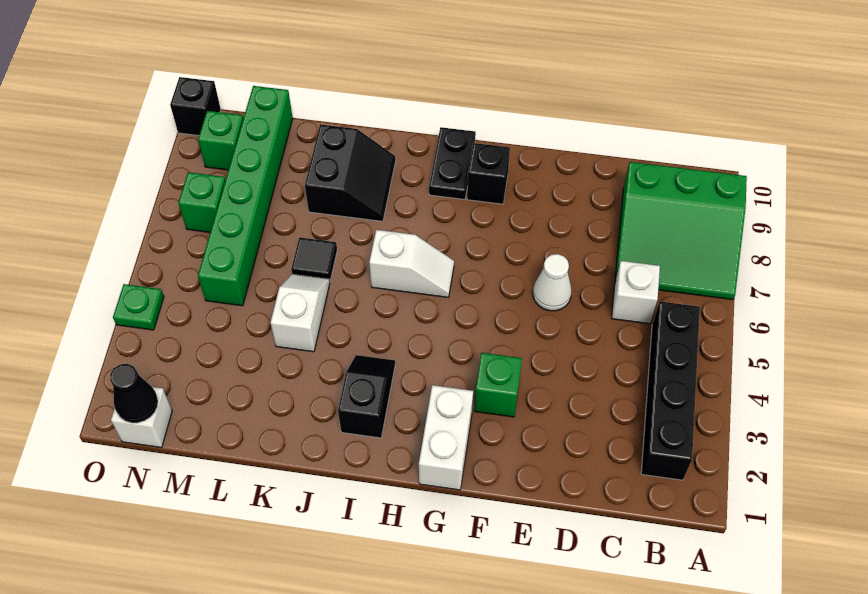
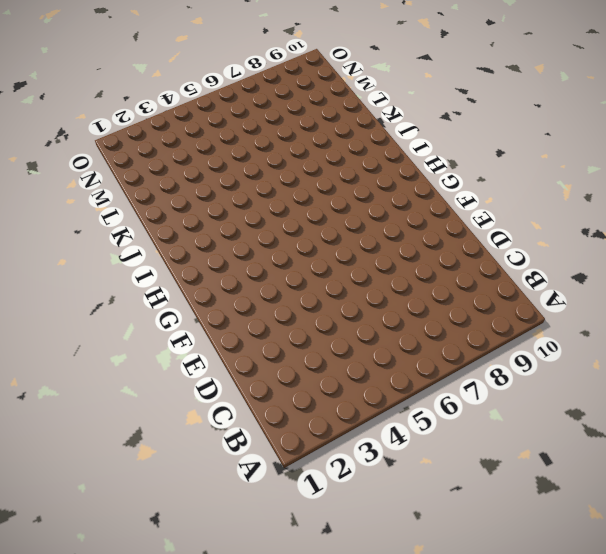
none -> green slope A7:C9 level 1 top 9
none -> black brick B2:B5 level 1
none -> white brick C6 level 1

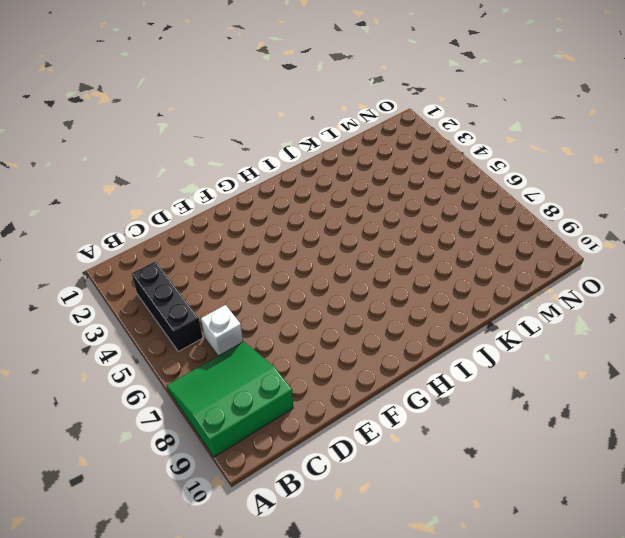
black brick B3:B5 level 1 -> black brick B2:B5 level 1
none -> white cone E6 level 1
none -> green brick F3 level 1
none -> white brick G1:G2 level 1

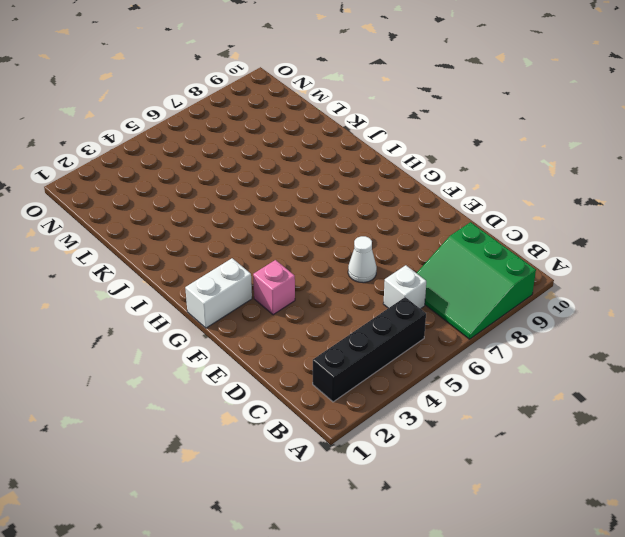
pink brick F3 level 1 -> green brick F3 level 1
none -> black brick G9 level 1
none -> white slope H6:I6 level 1 top I
none -> black plate H9:H10 level 1

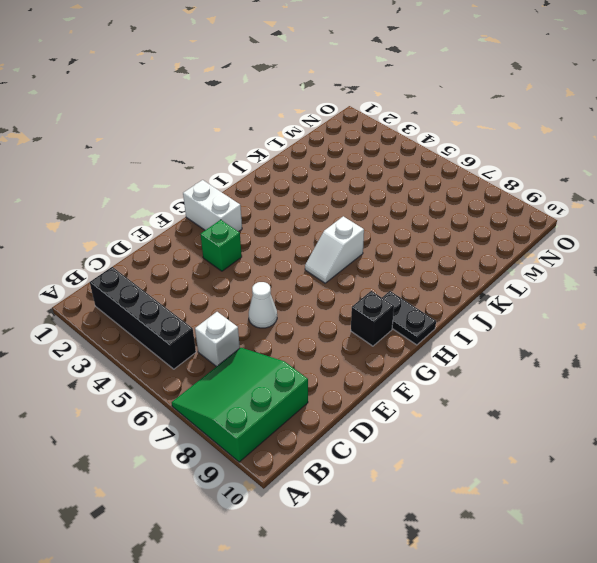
none -> black slope I2:I3 level 1 top 2
none -> black slope J8:K9 level 1 top K
none -> white slope K4:K5 level 1 top 4

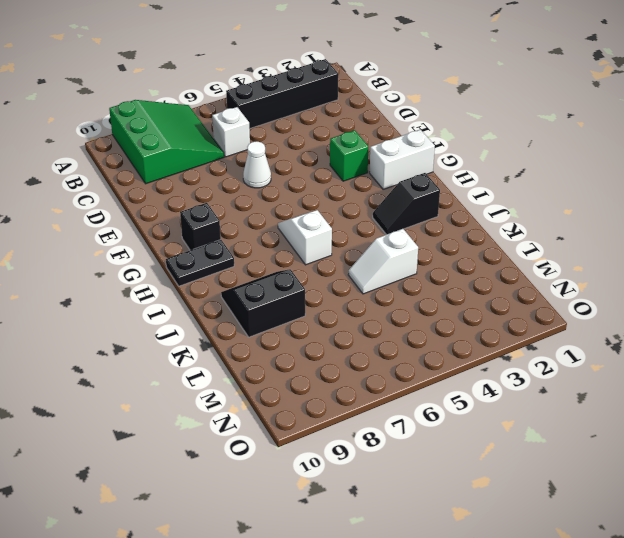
none -> black tile K6 level 1
none -> green brick M5:M10 level 1
none -> white brick N1 level 1

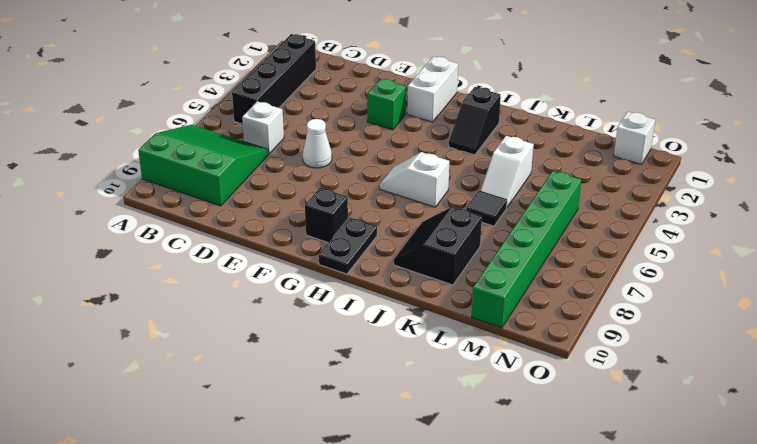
none -> green brick N7 level 1
none -> green brick N9 level 1
none -> green plate O4 level 1

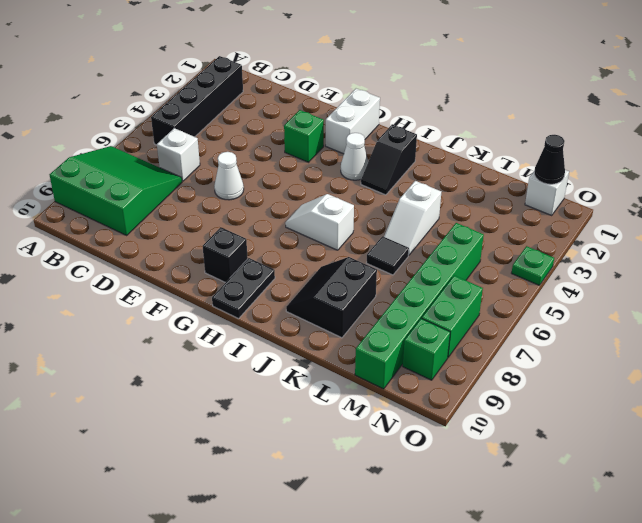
white cone H3 level 1 -> none
green brick N7:N8 level 1 -> green brick N7 level 1
none -> black brick O10 level 1

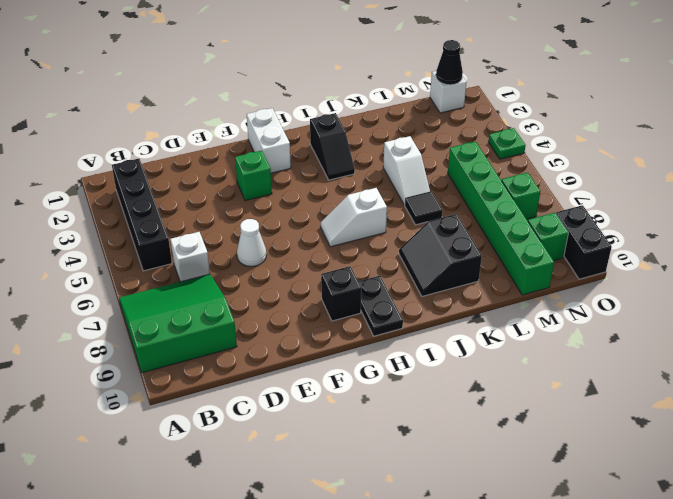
black brick O9:O10 level 1 -> black brick O10 level 1

